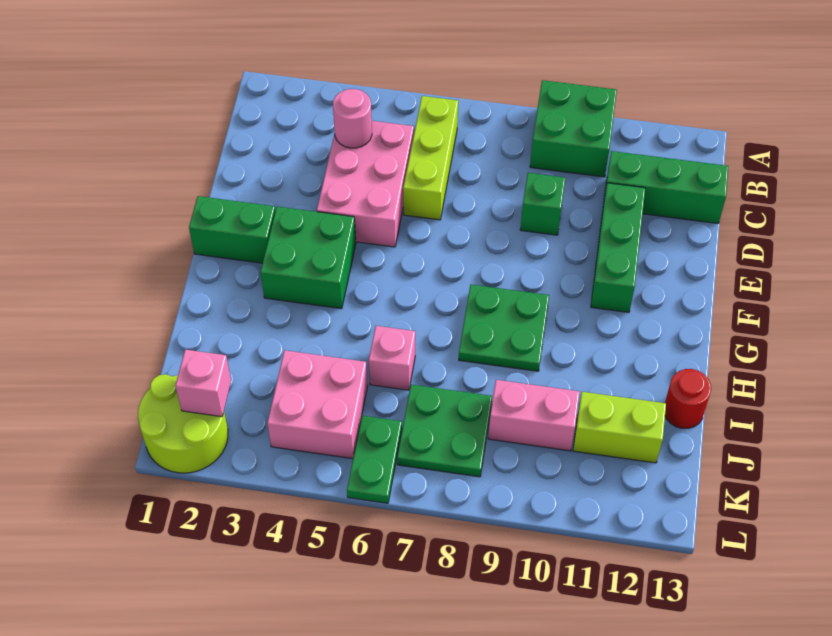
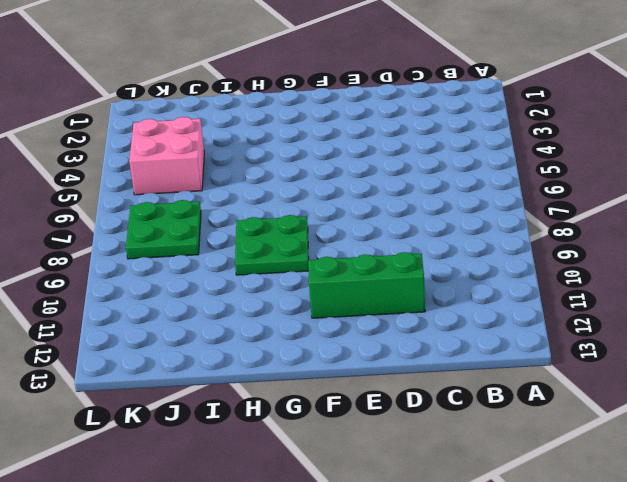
none -> green brick A9:B10 level 1
none -> lime brick B6:D6 level 1
none -> pink brick C4:E5 level 1

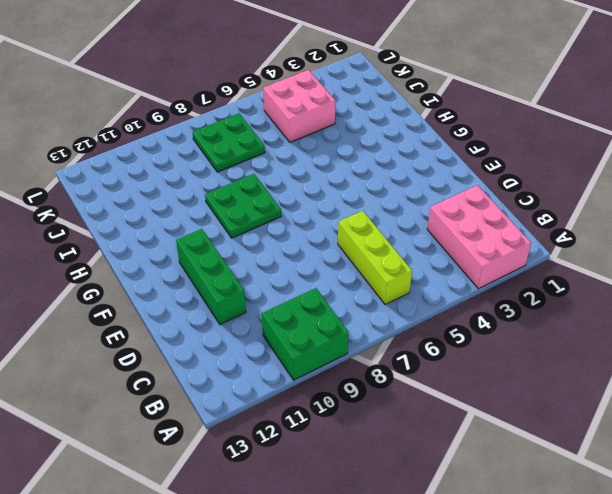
pink brick A2:C3 level 1 -> pink brick C4:E5 level 1
none -> green brick C11:C13 level 1
none -> green brick D9 level 1
none -> green brick F1:F2 level 1

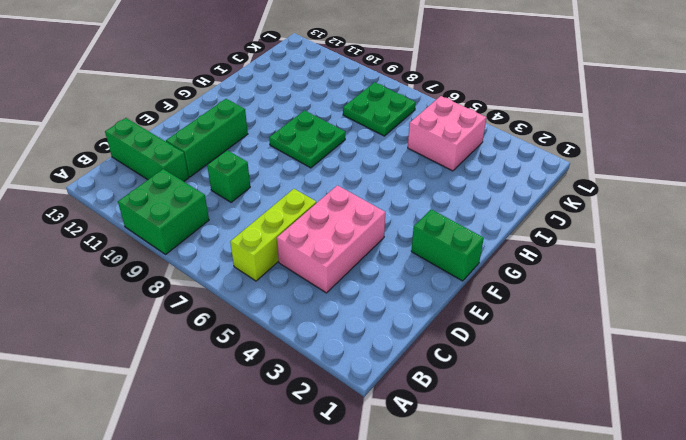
none -> green brick F3:G4 level 1
none -> pink brick I6 level 1
none -> red round brick I13 level 1

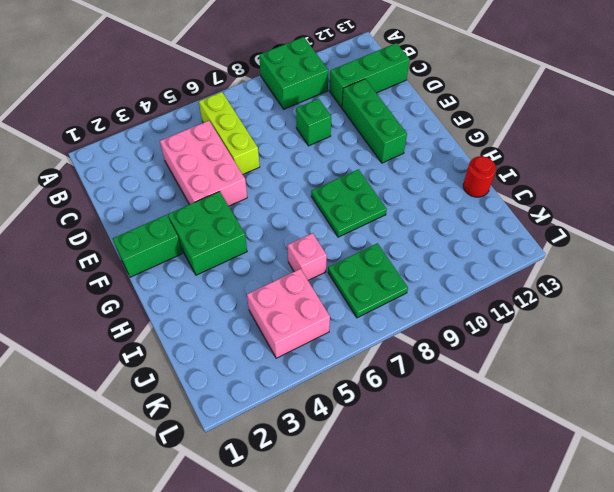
none -> pink brick J9:J10 level 1
none -> lime brick J11:J12 level 1
none -> lime round brick K1:L2 level 1

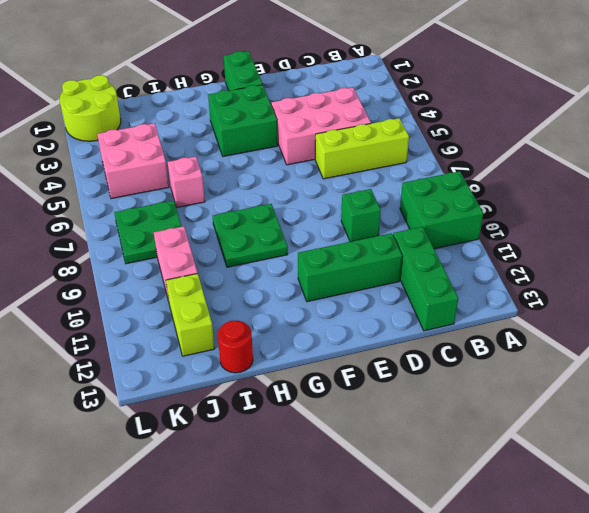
none -> green plate K6:L6 level 1
none -> pink round brick C4 level 2
none -> pink brick K2 level 2

